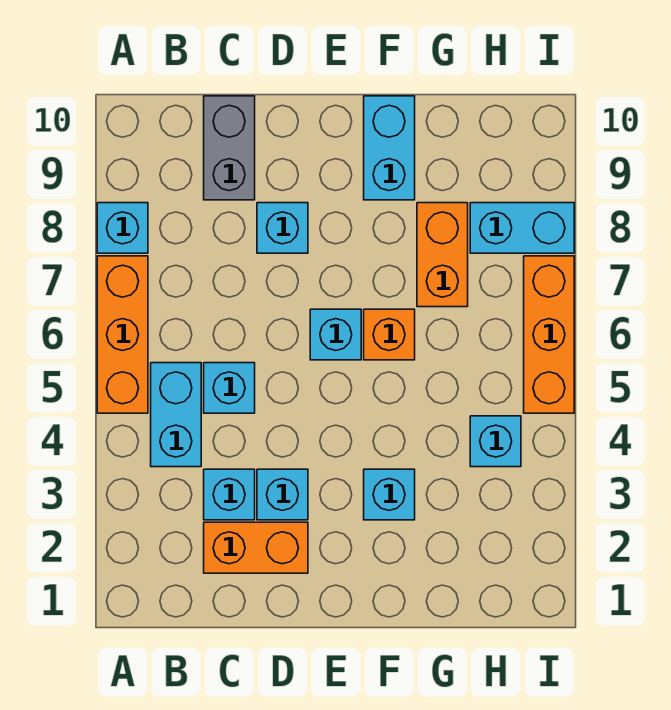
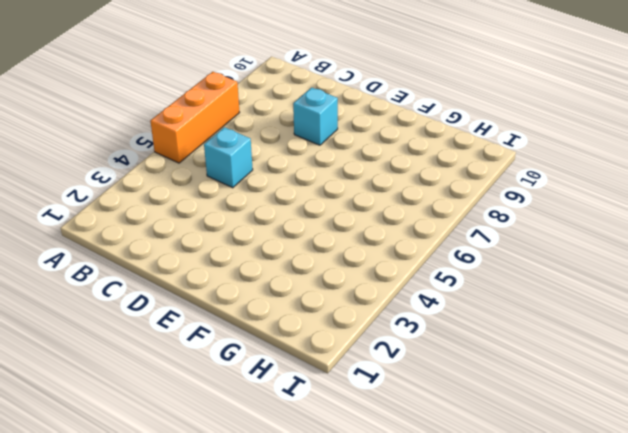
none -> cyan brick A8 level 1
none -> cyan brick B4:B5 level 1
none -> orange brick C2:D2 level 1

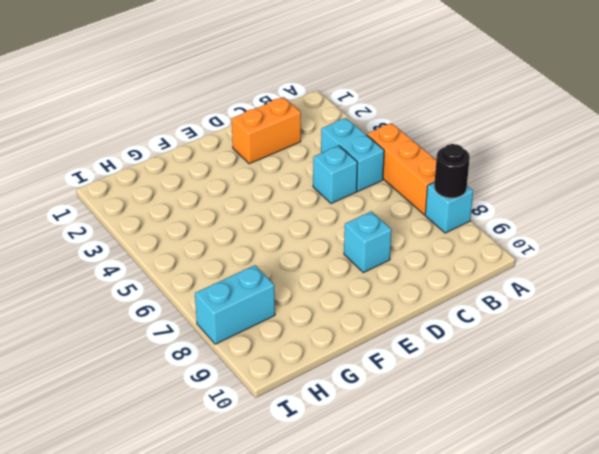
black round brick A8 level 2 -> none
none -> cyan brick C3 level 1
none -> grey brick C9:C10 level 1
none -> cyan brick D3 level 1

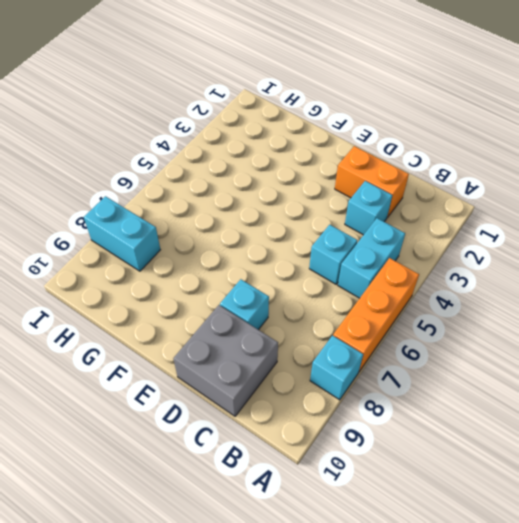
grey brick C9:D10 level 1 -> grey brick C9:C10 level 1
none -> cyan brick D3 level 1
none -> cyan brick E6 level 1
none -> cyan brick F3 level 1

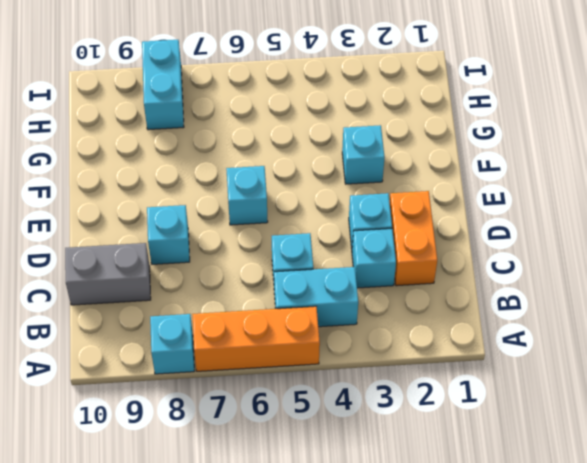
none -> orange brick F6 level 1
none -> cyan brick F9:F10 level 1
none -> orange brick G7:G8 level 1

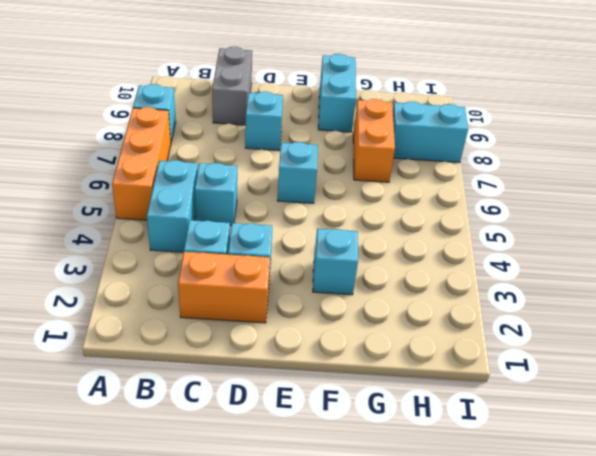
none -> orange brick F6 level 1
none -> cyan brick H4 level 1
none -> orange brick I5:I7 level 1

